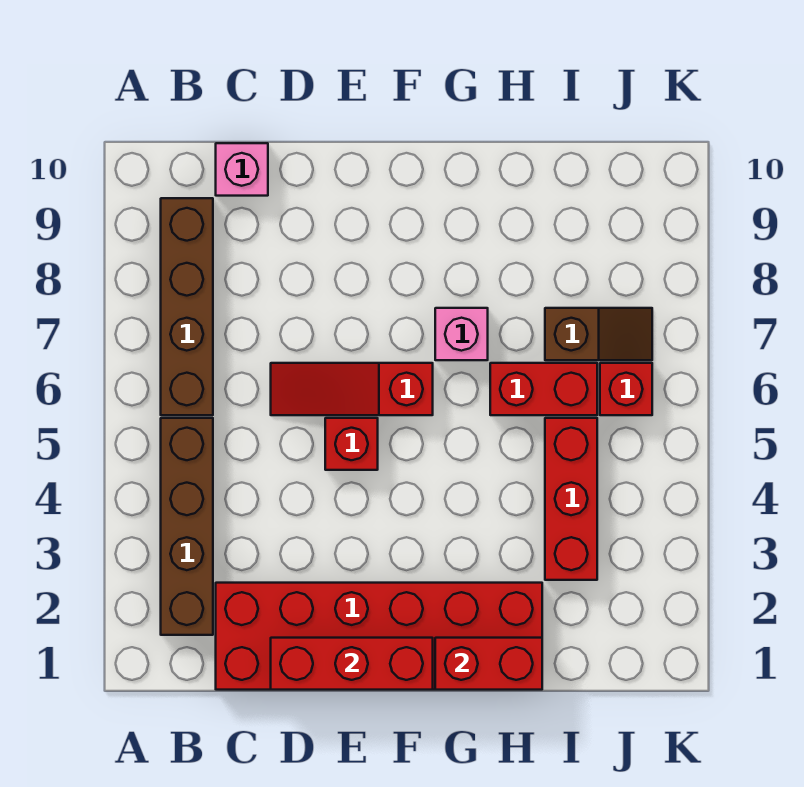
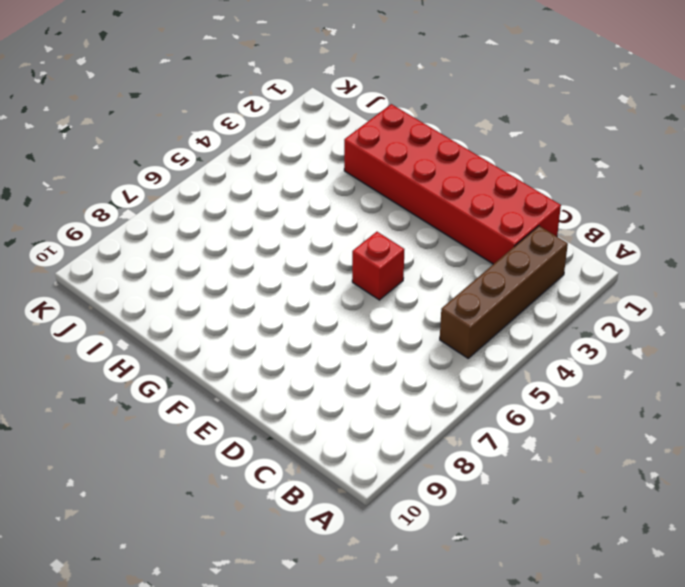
none -> brown brick B6:B9 level 1
none -> pink brick C10 level 1
none -> red slope D6:F6 level 1 top F

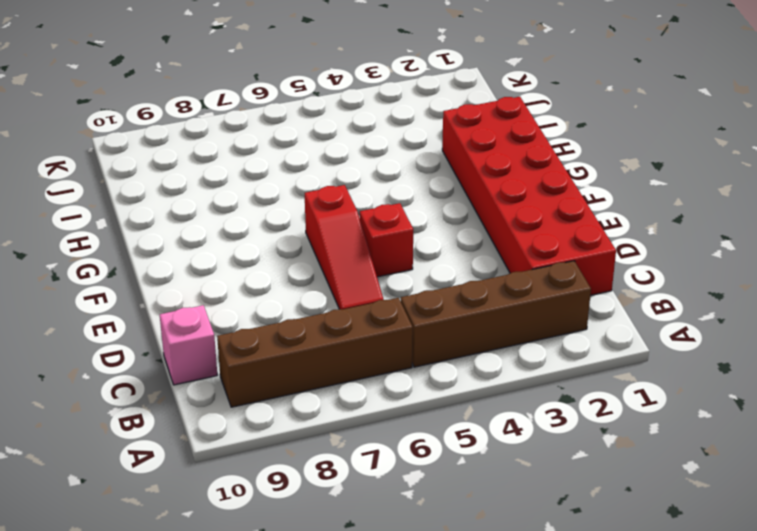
none -> pink brick G7 level 1
none -> red brick H6:I6 level 1
none -> red brick I3:I5 level 1

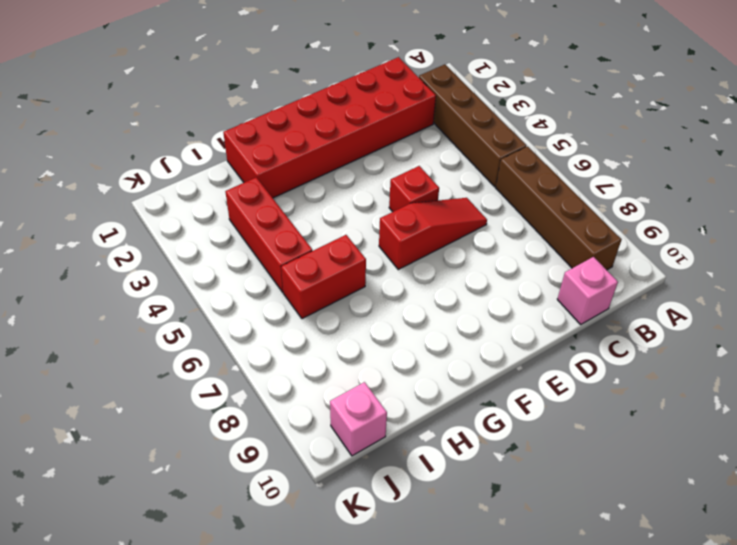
pink brick J10 level 1 -> pink brick G7 level 1
none -> brown slope I7:J7 level 1 top I
none -> red brick J6 level 1
none -> red brick D1:F1 level 2

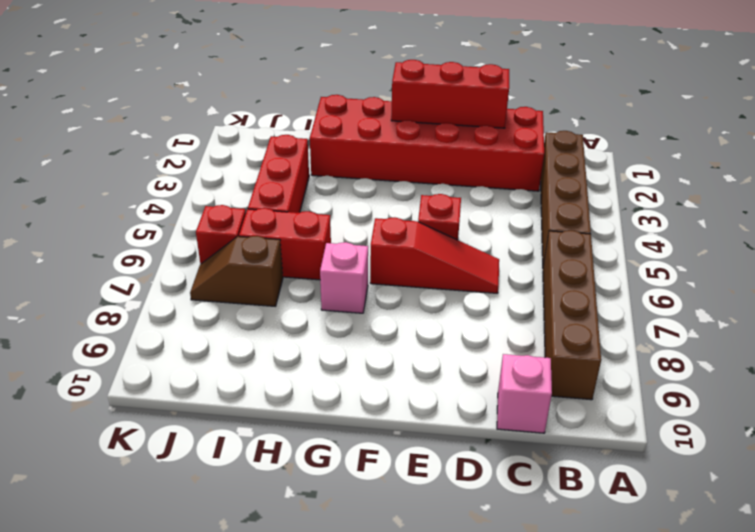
none -> red brick G1:H1 level 2

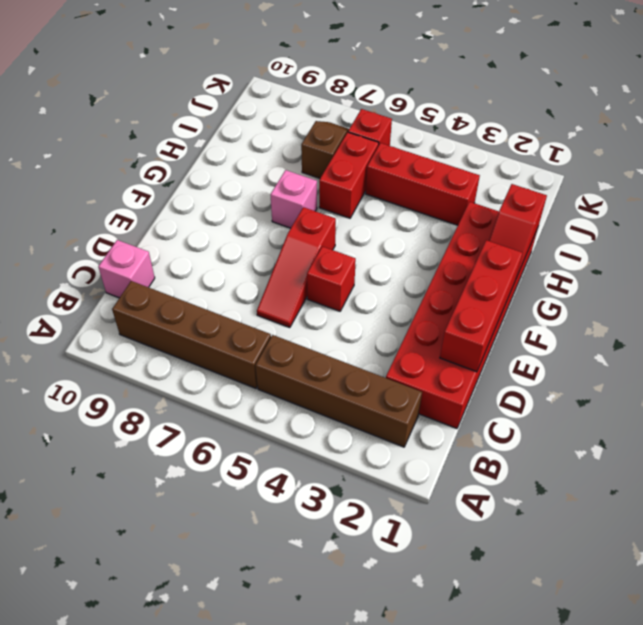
red slope G1:H1 level 2 top H -> red brick G1:H1 level 2

